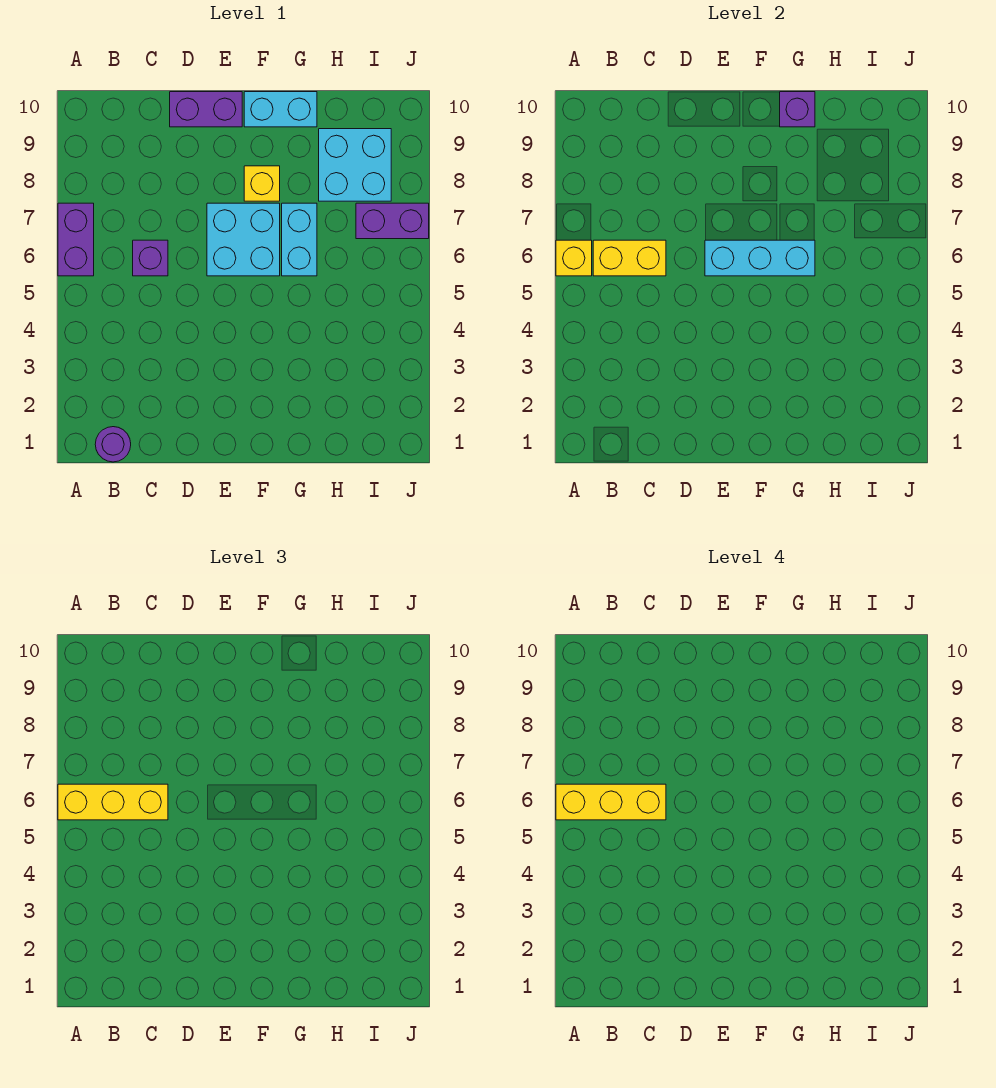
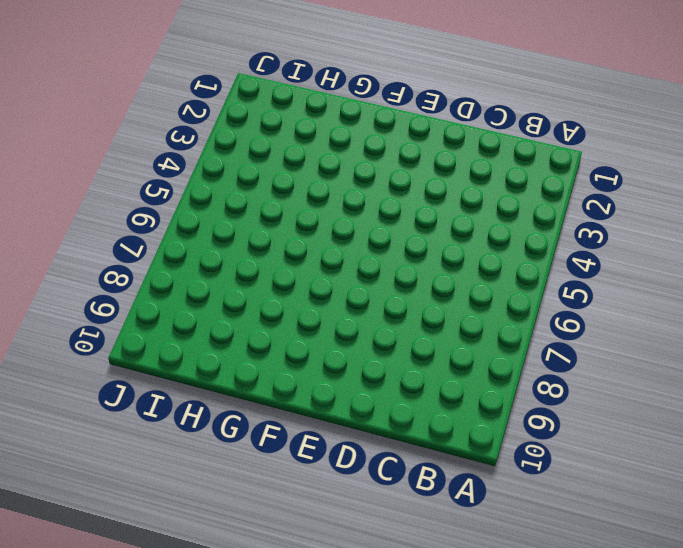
none -> purple brick A6:A7 level 1
none -> purple round brick B1 level 1
none -> purple brick C6 level 1

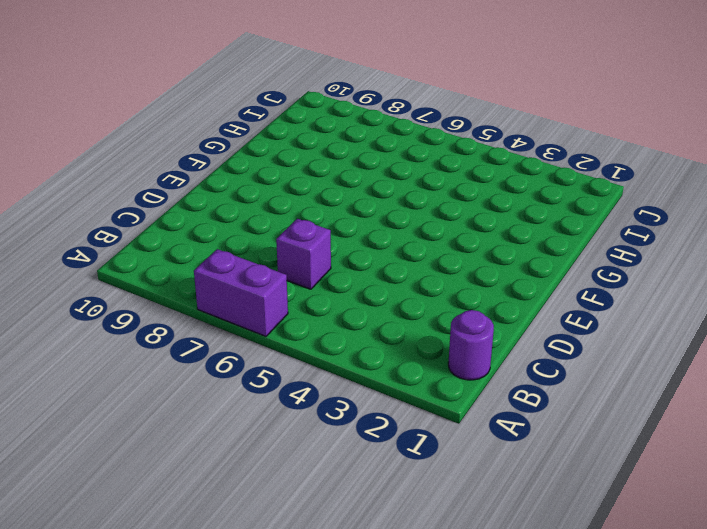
none -> purple brick D10:E10 level 1
none -> cyan brick E6:F7 level 1
none -> yellow brick F8 level 1

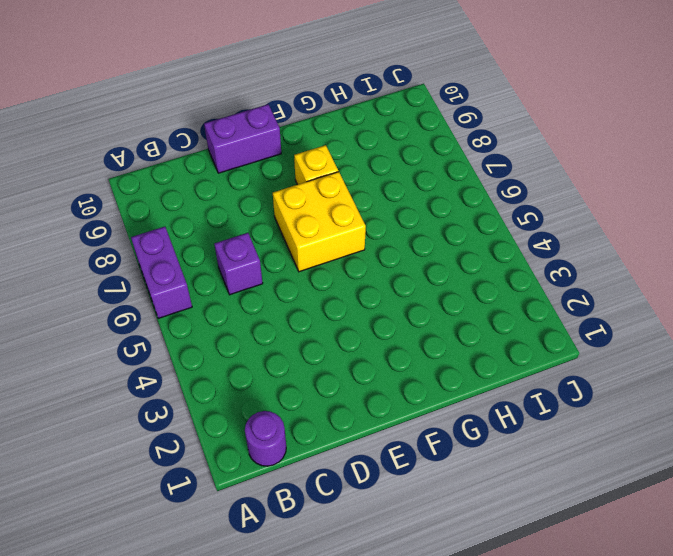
yellow brick E6:F7 level 1 -> cyan brick E6:F7 level 1
none -> cyan brick F10:G10 level 1
none -> cyan brick G6:G7 level 1
none -> cyan brick H8:I9 level 1

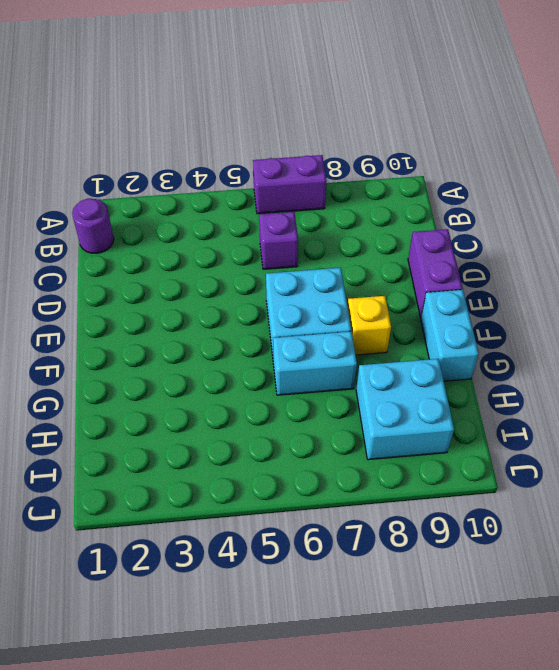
none -> purple brick I7:J7 level 1
none -> yellow brick A6 level 2
none -> yellow brick B6:C6 level 2

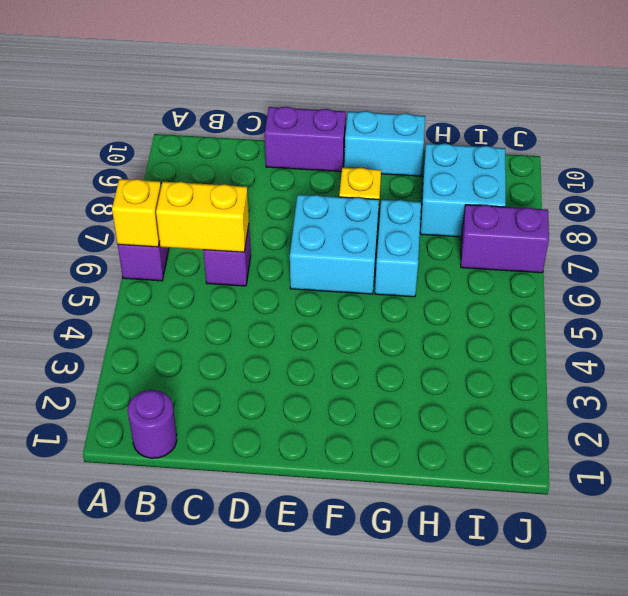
none -> cyan brick E6:G6 level 2
none -> purple brick G10 level 2
none -> yellow brick A6:C6 level 3

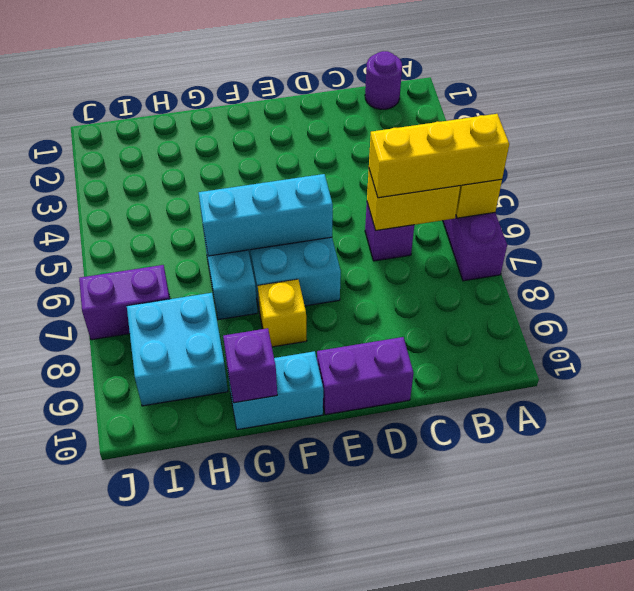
none -> yellow brick A6:C6 level 4

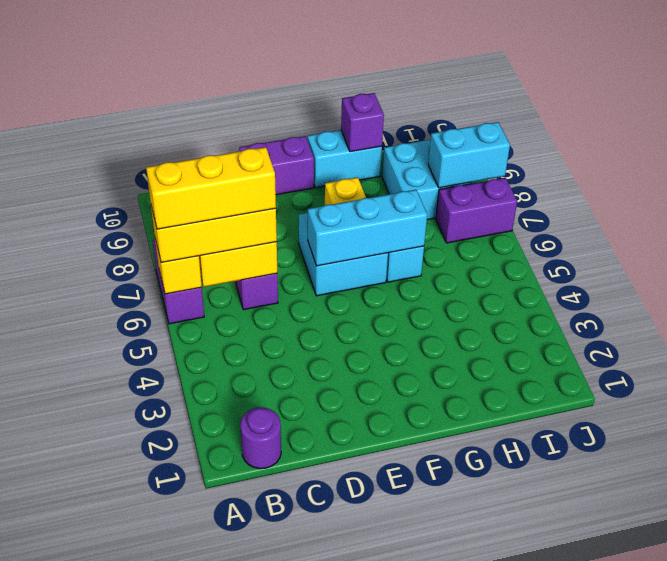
cyan brick I8:J8 level 2 -> none

